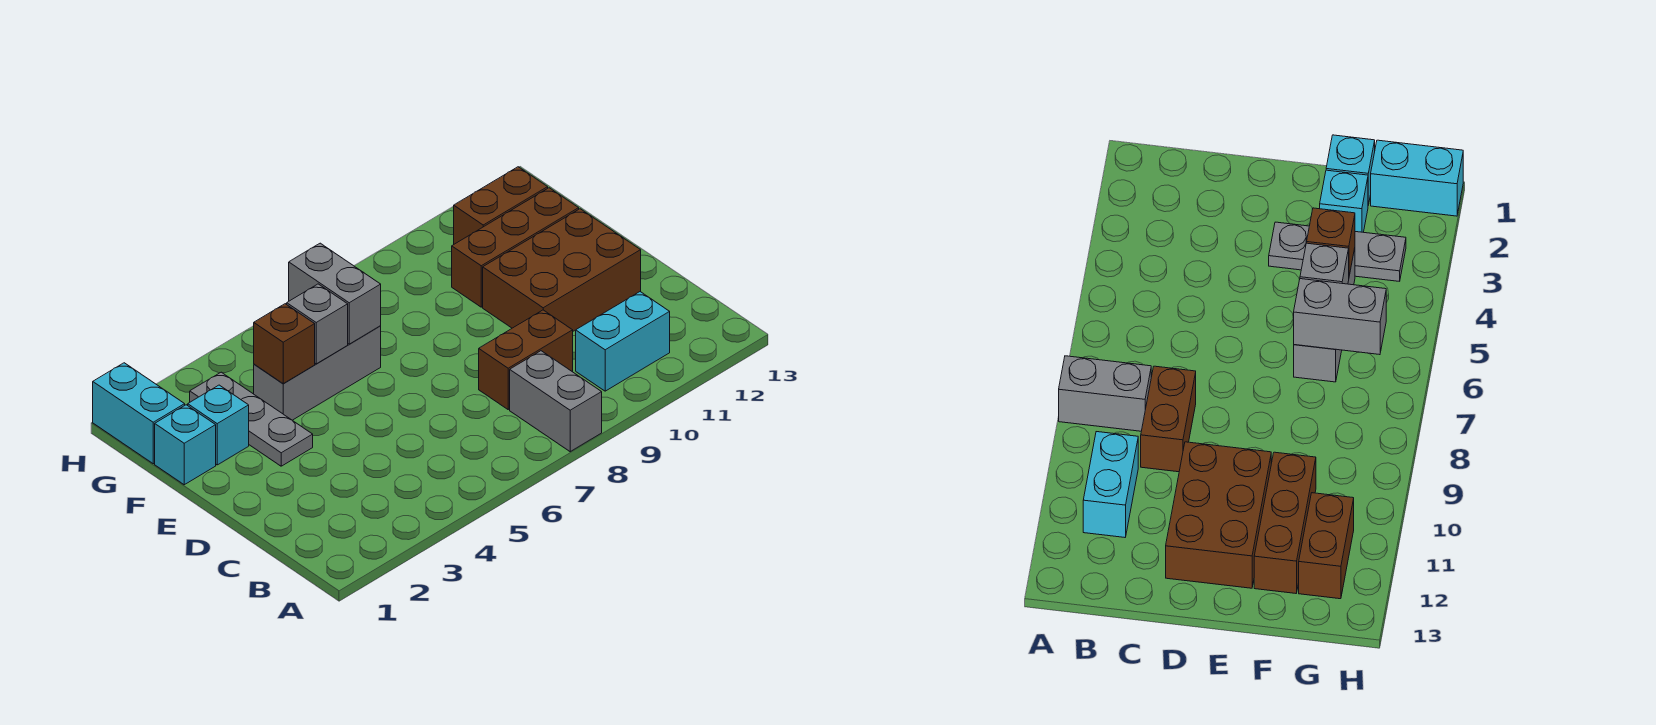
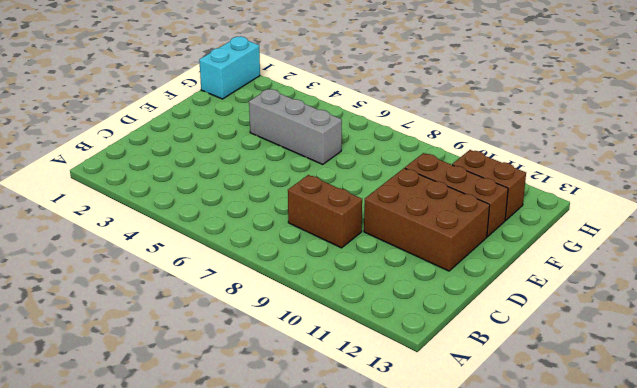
none -> grey brick A8:B8 level 1
none -> cyan brick B10:B11 level 1
none -> grey plate E3:G3 level 1

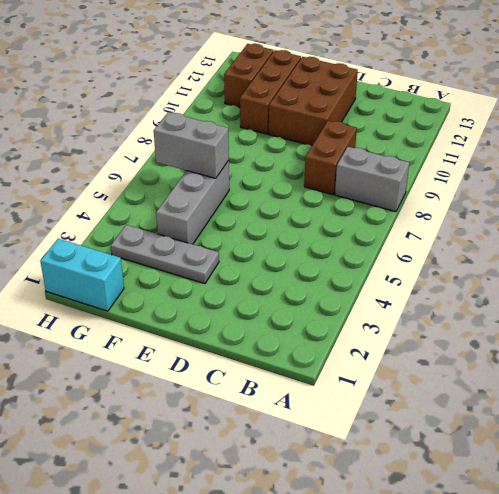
none -> cyan brick B10:B11 level 1
none -> cyan brick F1 level 1
none -> cyan brick F2 level 1

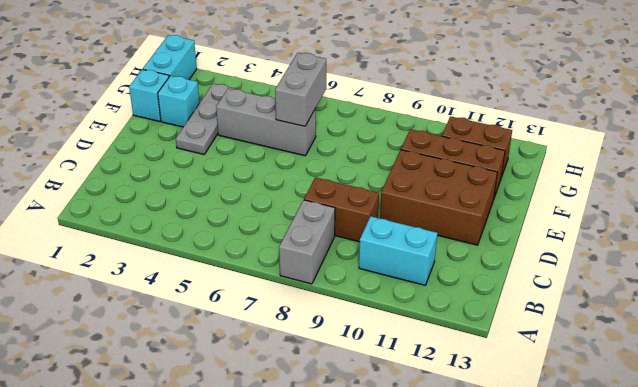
none -> brown brick F4 level 2
none -> grey brick F5 level 2

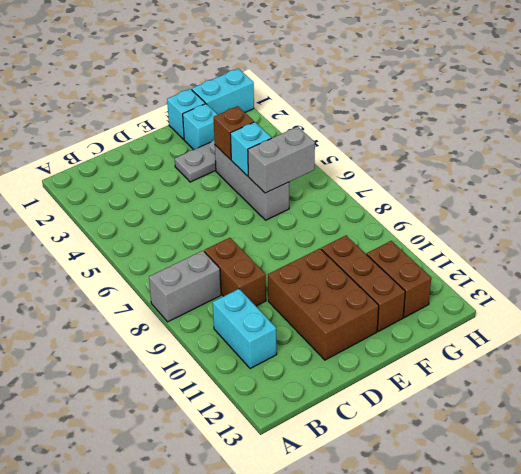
cyan brick F5 level 2 -> grey brick F5 level 2

